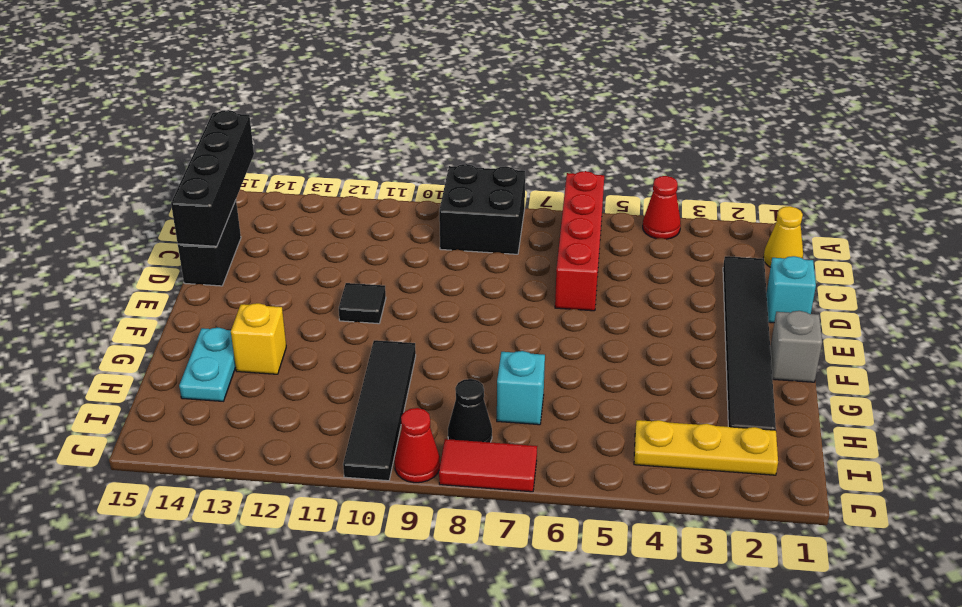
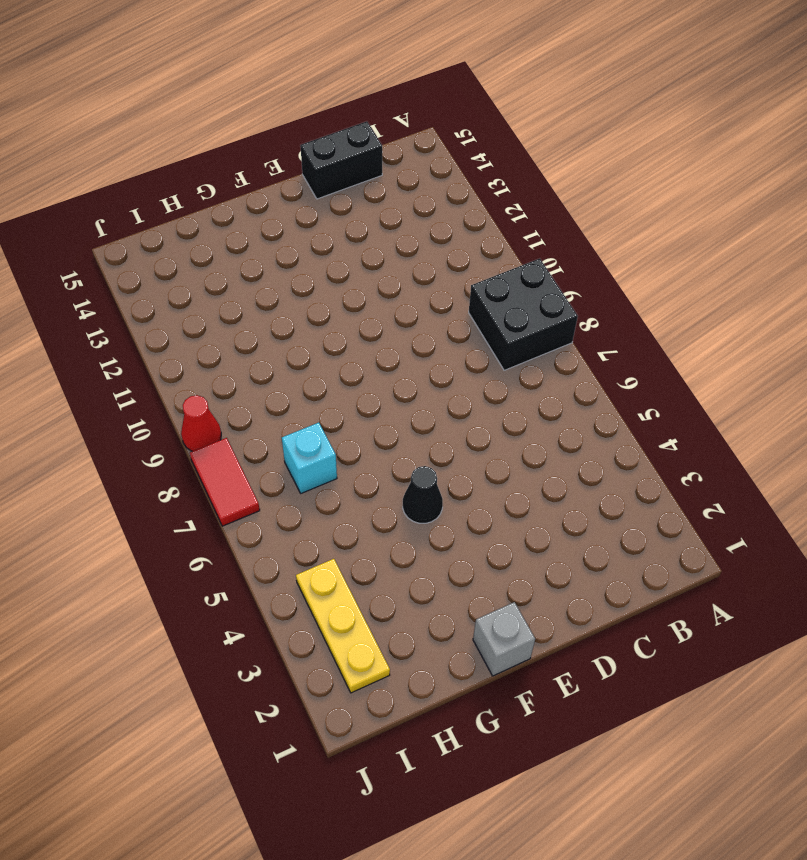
black cone F5 level 1 -> black cone I8 level 1
none -> red cone A4 level 1
none -> red brick A6:D6 level 1
none -> yellow cone B1 level 1

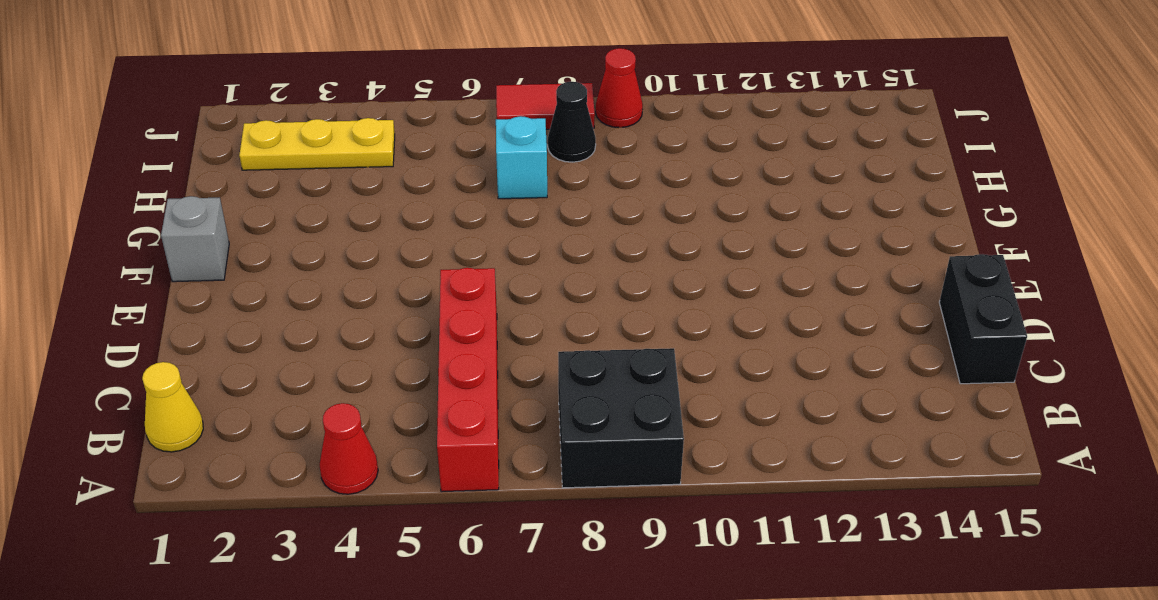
none -> black tile C2:H2 level 1
none -> cyan brick D1 level 1
none -> black tile E11 level 1

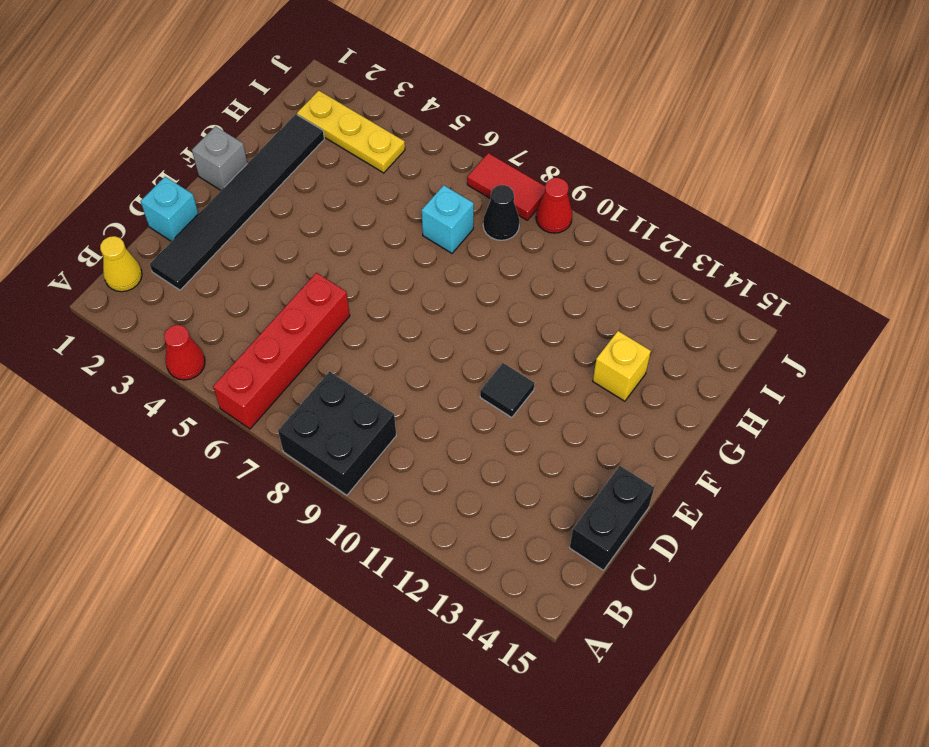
none -> black tile G10:J10 level 1
none -> cyan plate G14:H14 level 1
none -> black brick A15:D15 level 2

